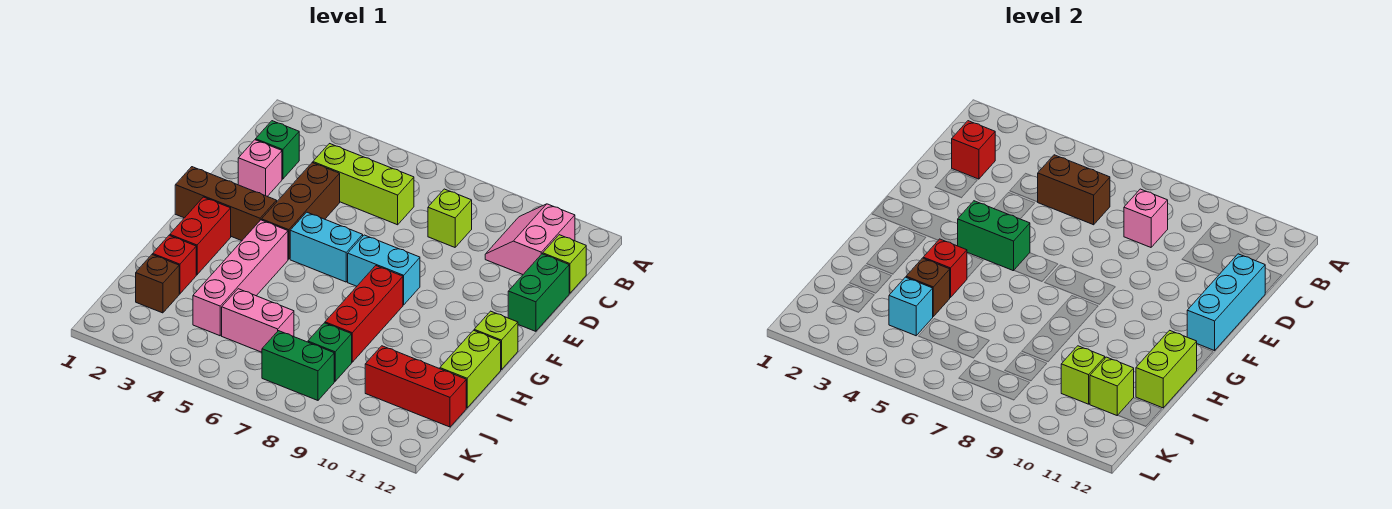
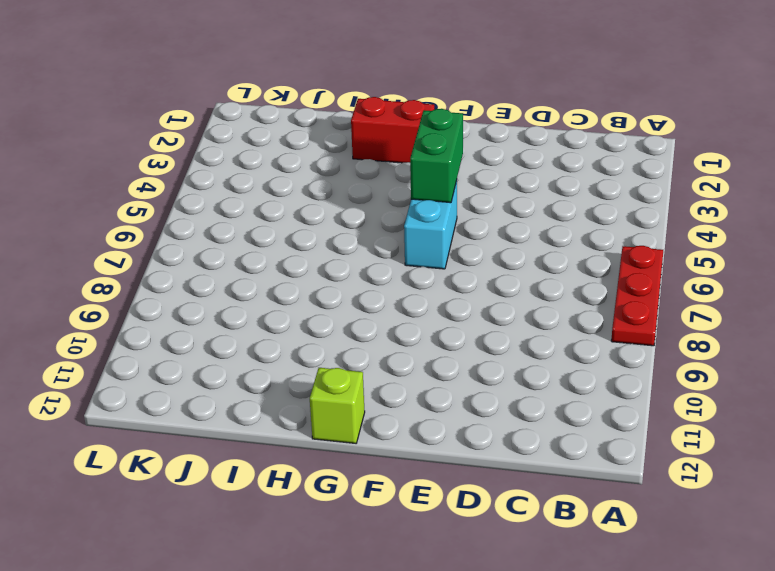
red plate A6:A8 level 1 -> none
none -> pink slope B10:C11 level 1 top 11
none -> green brick C2 level 1
none -> lime brick C4:C6 level 1
none -> lime brick C8 level 1

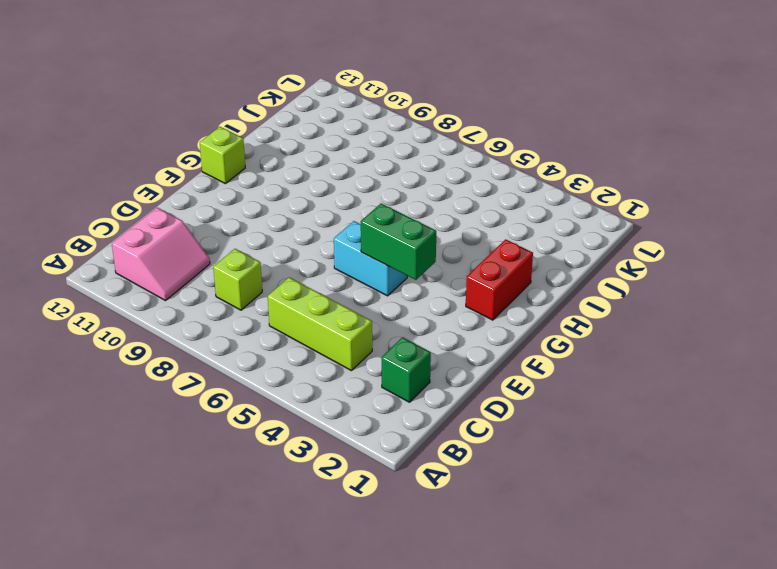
none -> lime brick C12 level 1
none -> pink brick D2 level 1
none -> brown brick D4:F4 level 1
none -> green brick D12:E12 level 1

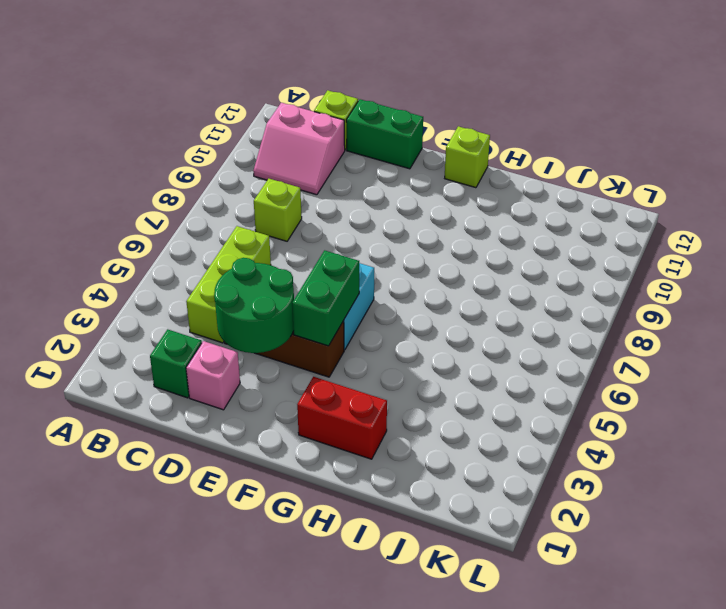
green round brick D3:E4 level 2 -> none
none -> brown brick F1:F3 level 1
none -> cyan brick F7:F8 level 1
none -> pink brick G4:J4 level 1
none -> red brick G8:I8 level 1

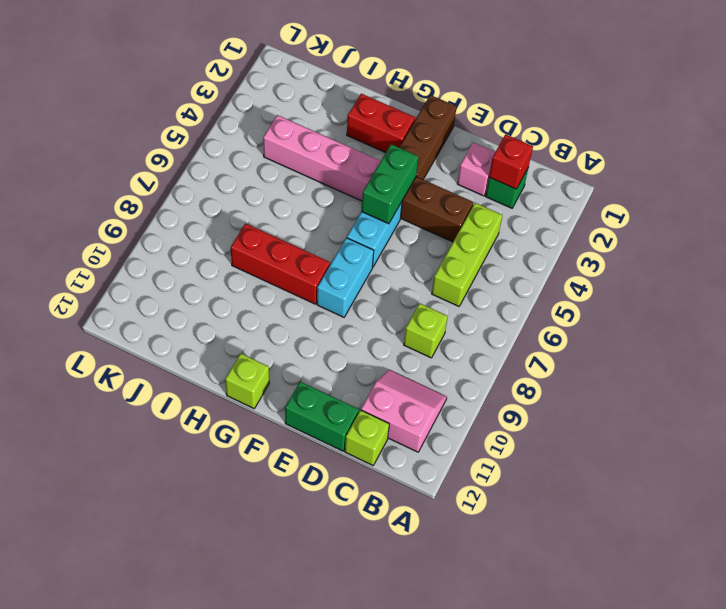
none -> lime brick H12:I12 level 1
none -> red brick I2 level 1
none -> brown brick J2 level 1
none -> pink brick J5:J6 level 1

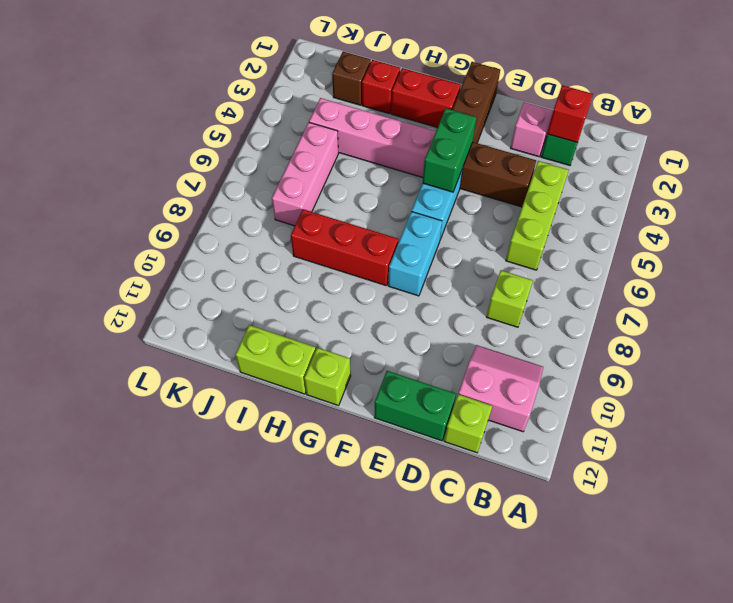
pink brick J5:J7 level 1 -> pink brick J5:J6 level 1
none -> green brick J8 level 1
none -> red brick J10:J12 level 1
none -> green brick K7:K8 level 1
none -> brown brick C5:C6 level 2

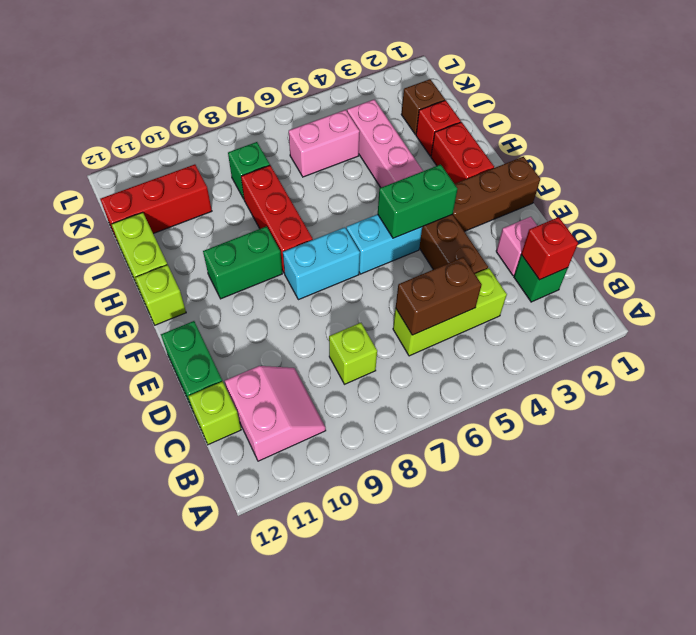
green brick G9:G10 level 1 -> green brick K7:K8 level 1
none -> pink brick C8 level 2
none -> cyan brick D12:F12 level 2
none -> red brick H4 level 2
none -> lime brick H12:I12 level 2

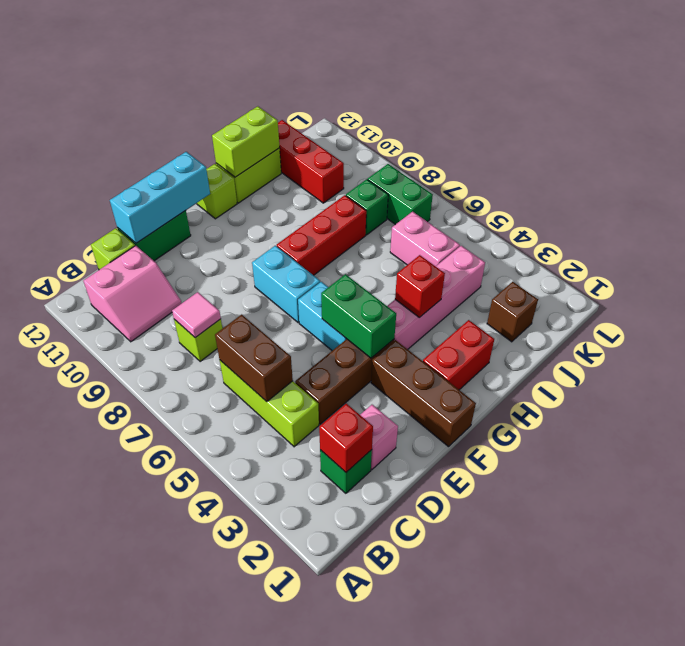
pink tile C8 level 2 -> pink brick C8 level 2
none -> red brick I2 level 1
none -> brown brick I4 level 2
none -> cyan brick J4 level 2
none -> lime brick J10 level 2

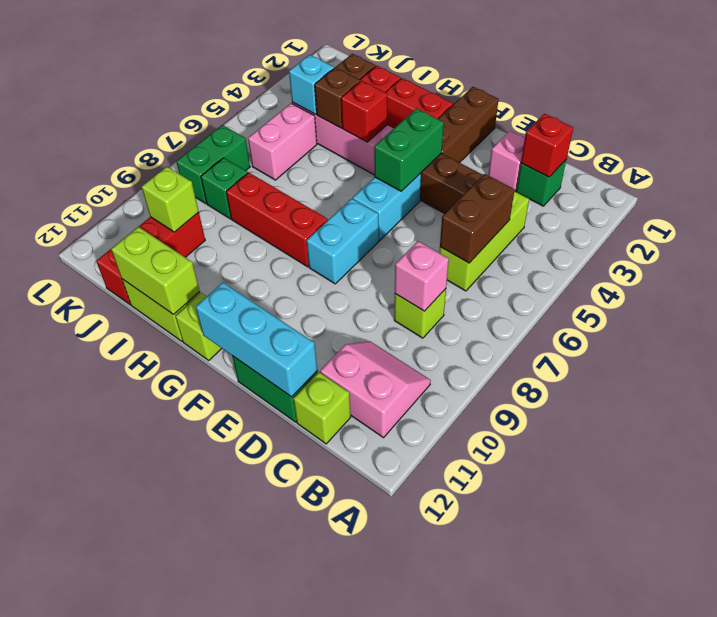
none -> lime brick J11 level 2

